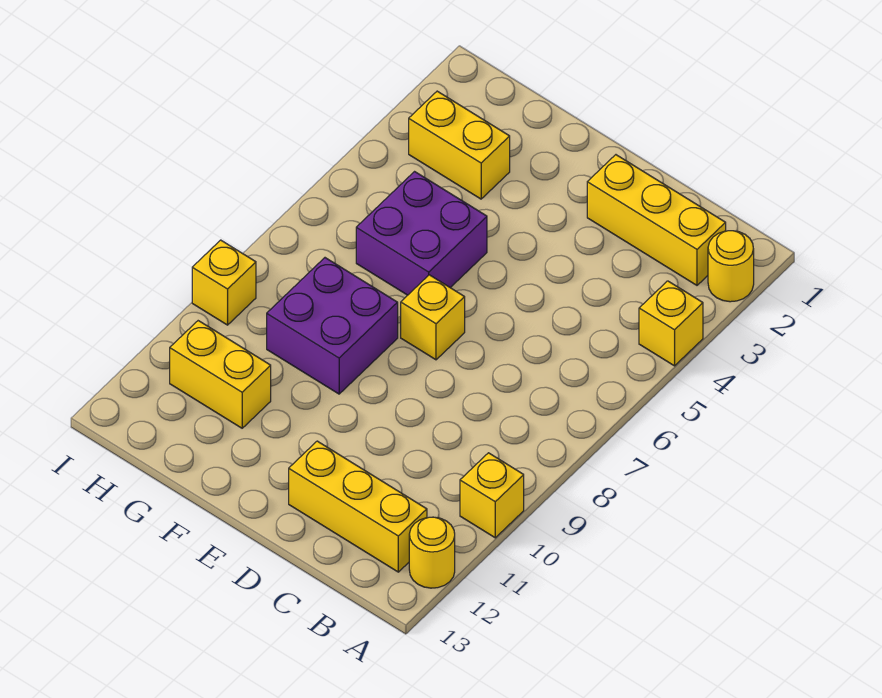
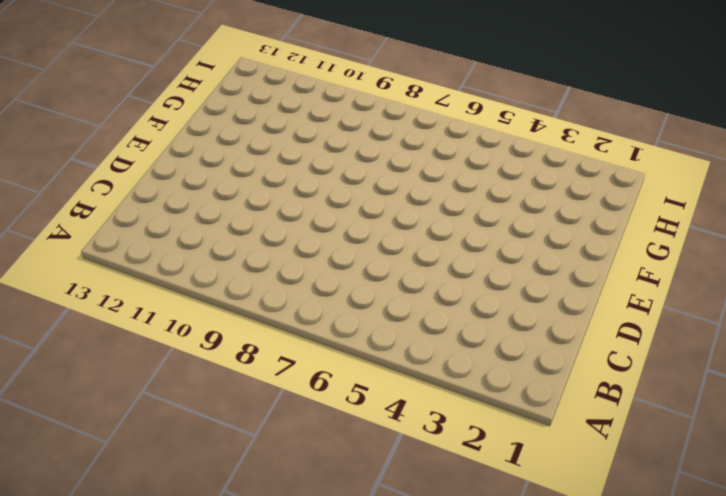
none -> yellow round brick A2 level 1
none -> yellow brick A4 level 1
none -> yellow brick A10 level 1

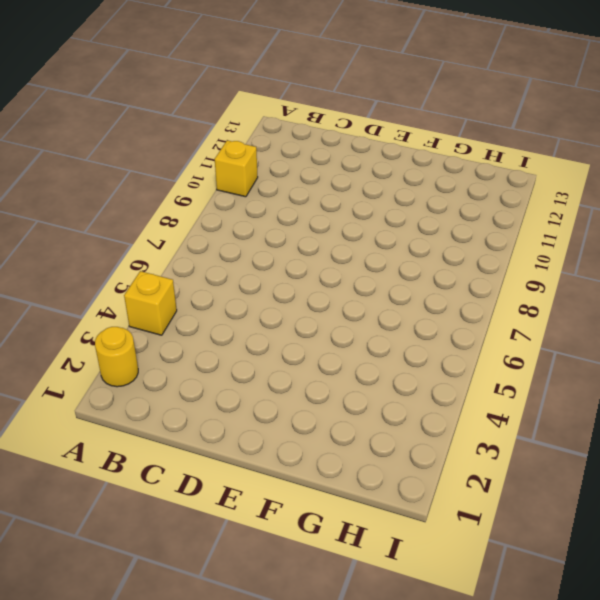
none -> yellow round brick A12 level 1
none -> yellow brick B2:D2 level 1
none -> yellow brick B12:D12 level 1

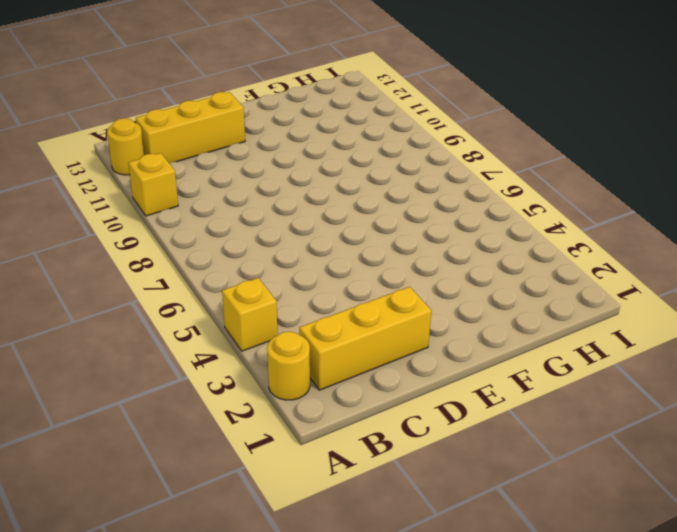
none -> yellow brick E7 level 1
none -> purple brick F5:G6 level 1
none -> purple brick F8:G9 level 1

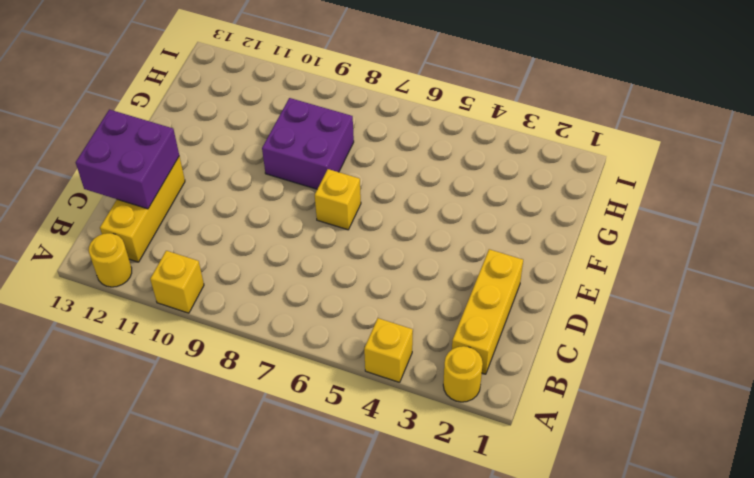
purple brick C12:D13 level 2 -> purple brick F5:G6 level 1
none -> yellow brick G3:H3 level 1
none -> yellow brick G11:H11 level 1
none -> yellow brick I9 level 1

